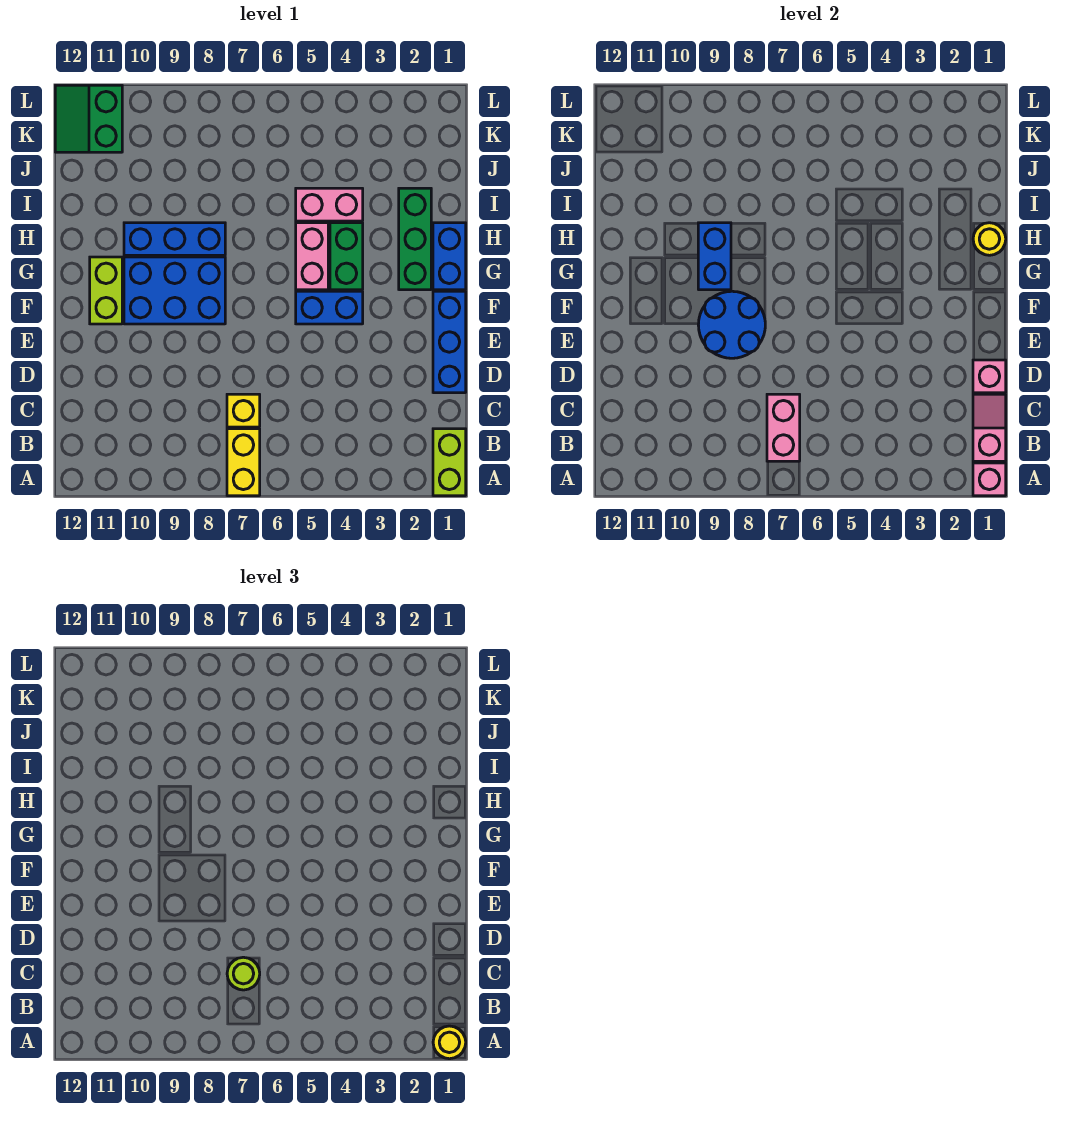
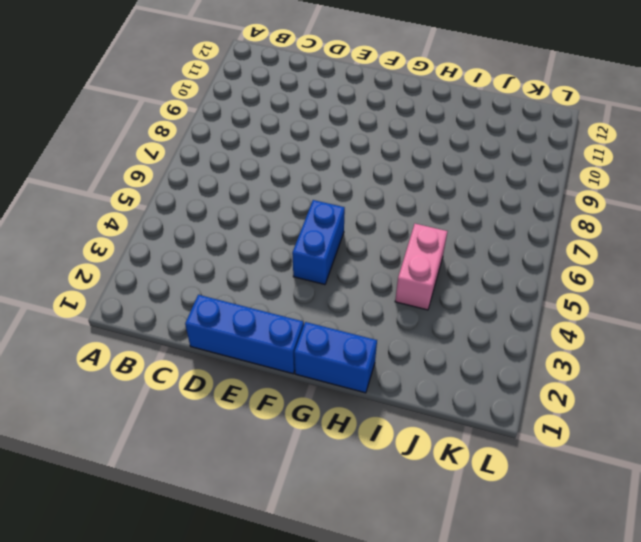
none -> lime brick A1:B1 level 1
none -> yellow brick A7:B7 level 1
none -> yellow brick C7 level 1

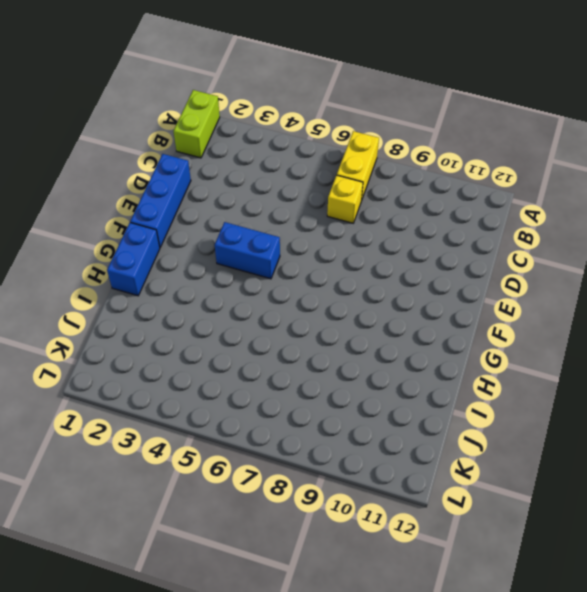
none -> blue brick F8:G10 level 1
none -> lime brick F11:G11 level 1
none -> green brick G2:I2 level 1

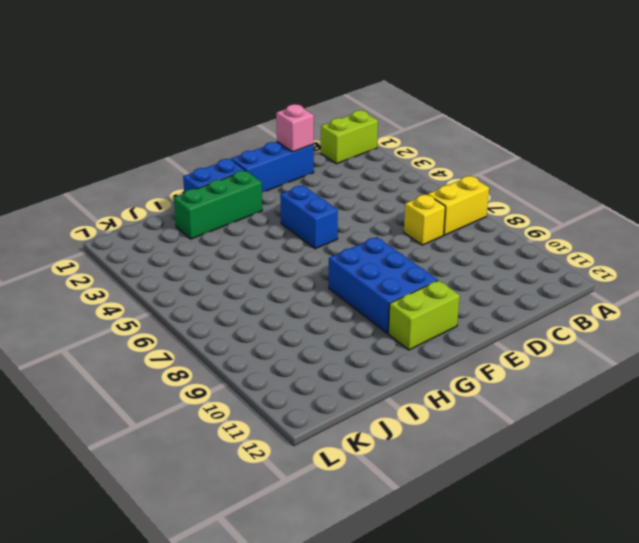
none -> green brick G4:H4 level 1
none -> pink brick G5:H5 level 1
none -> blue brick H8:H10 level 1

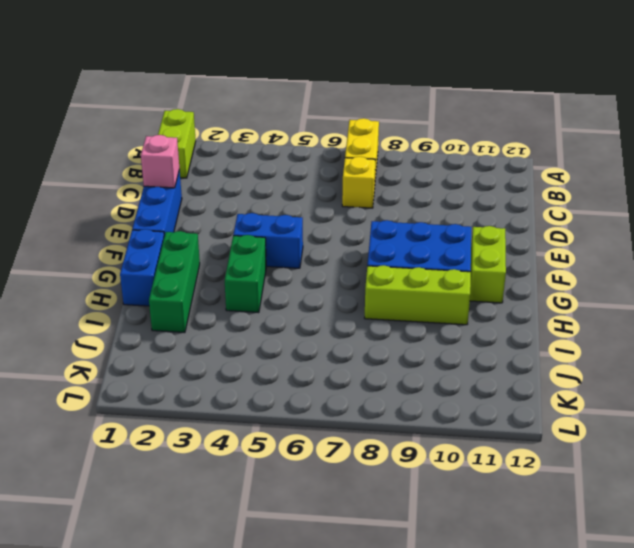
lime brick H8:H10 level 1 -> blue brick H8:H10 level 1
none -> pink brick G5:H5 level 1
none -> pink brick I4:I5 level 1
none -> green slope K11:L12 level 1 top 11

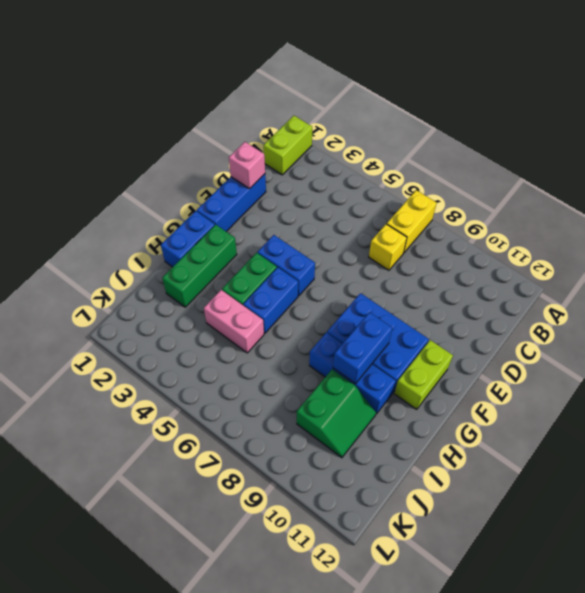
blue brick G5:H5 level 1 -> pink brick G5:H5 level 1
green slope I9:J10 level 1 top 9 -> green slope K11:L12 level 1 top 11
none -> pink brick A1 level 2
none -> pink slope B1:C1 level 2 top B
none -> pink brick B7:C7 level 2

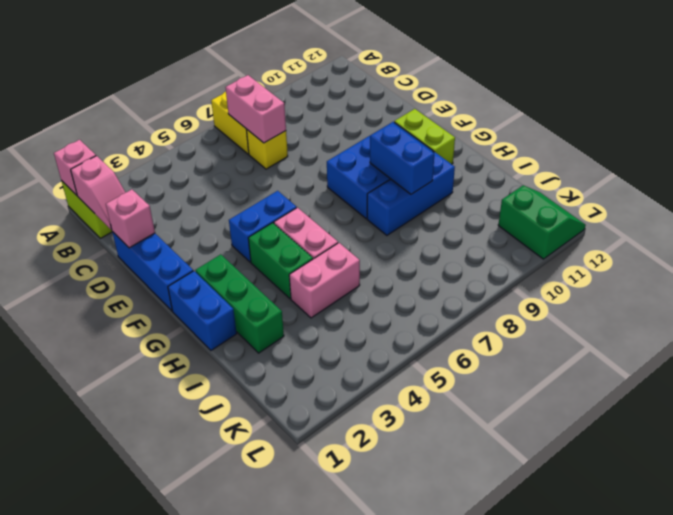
none -> blue round brick E8:F9 level 2
none -> yellow round brick H1 level 2
none -> yellow round brick A1 level 3

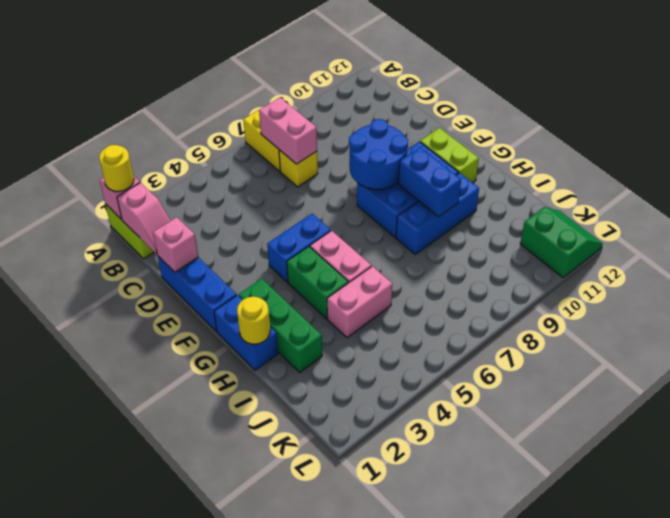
none -> lime round brick C7 level 3

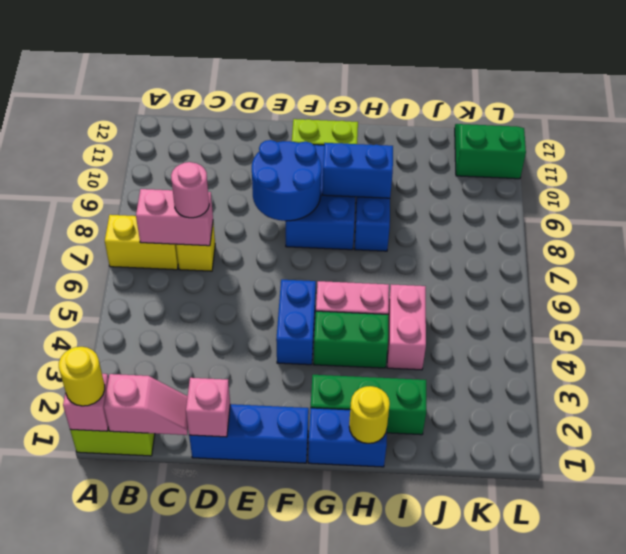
pink round brick C7 level 3 -> lime round brick C7 level 3

